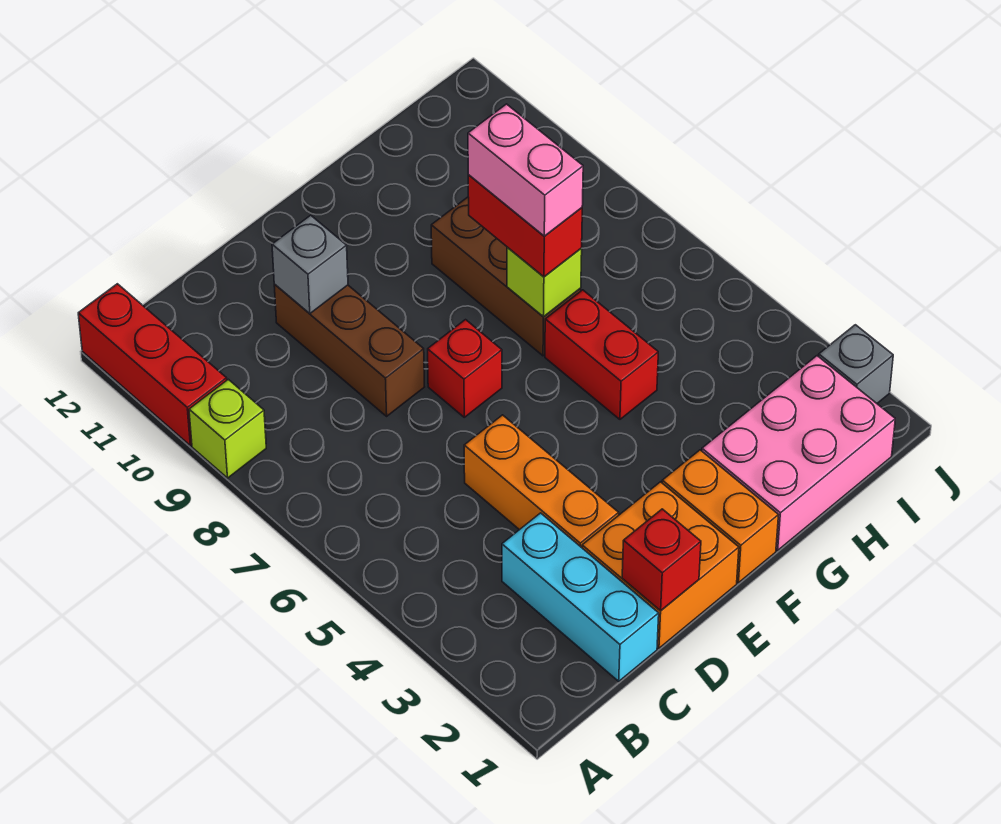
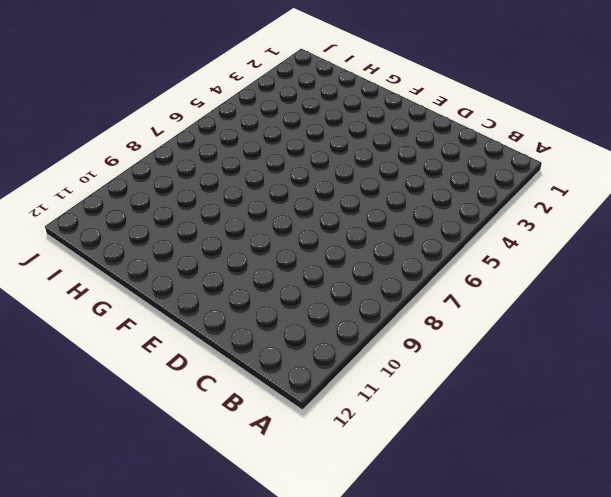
none -> lime brick A9 level 1
none -> red brick A10:A12 level 1
none -> cyan brick C1:C3 level 1

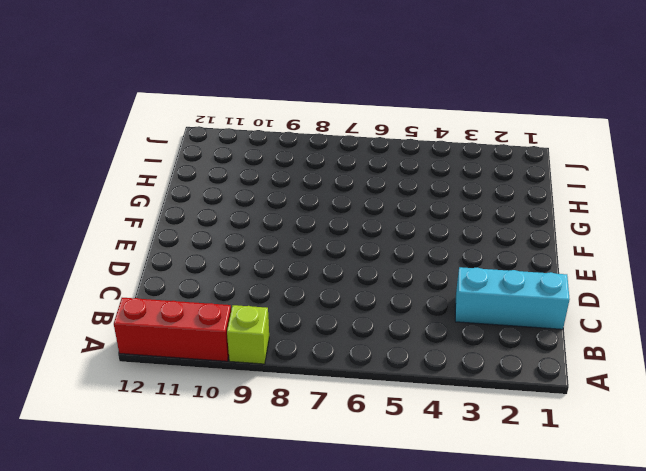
none -> orange brick D1:E2 level 1
none -> orange brick D3:D5 level 1
none -> brown brick D8:D10 level 1

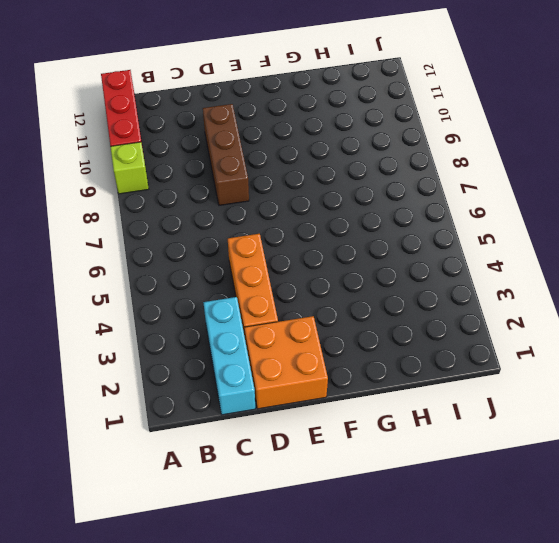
none -> red brick E7 level 1
none -> orange brick F1:F2 level 1
none -> pink brick G1:I2 level 1

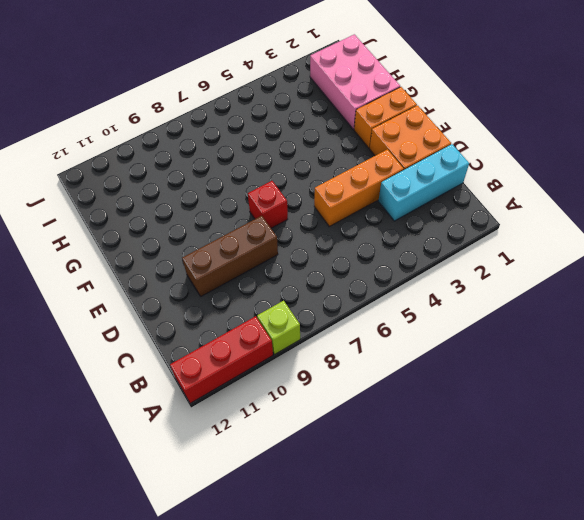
none -> red brick G5:G6 level 1
none -> brown brick G7:G9 level 1
none -> grey brick J2 level 1

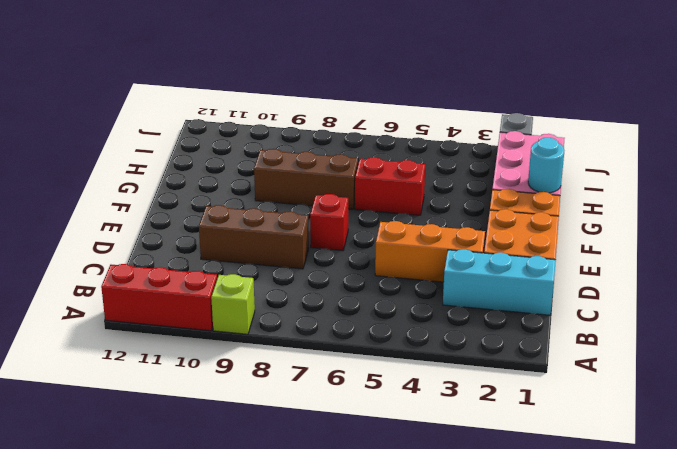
cyan round brick G1 level 2 -> none
none -> red brick D1 level 2
none -> grey brick D10 level 2
none -> lime brick G7 level 2

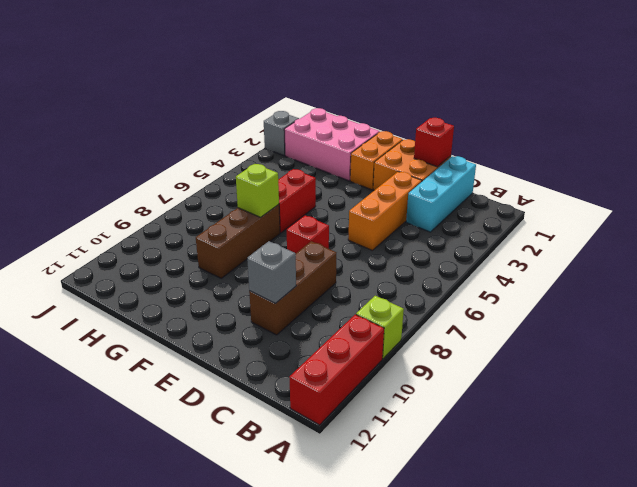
none -> red brick G7:G8 level 3
none -> pink brick G7:G8 level 4

